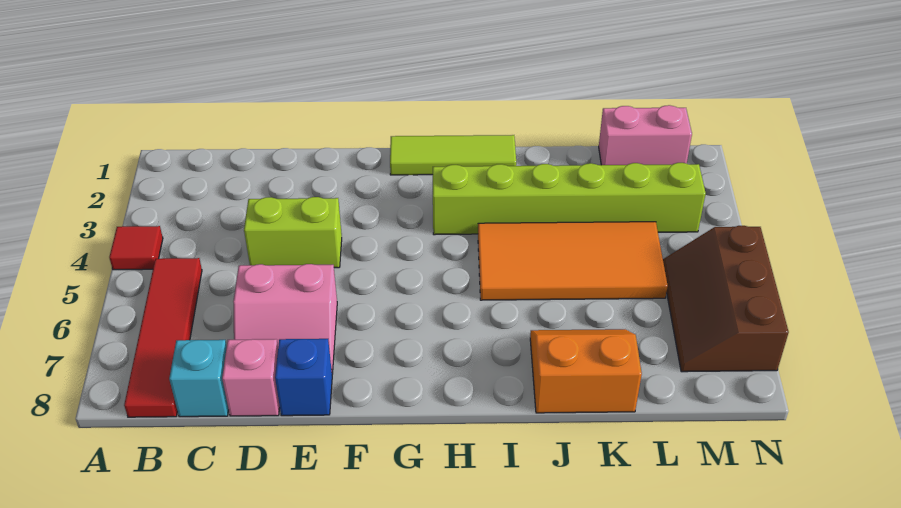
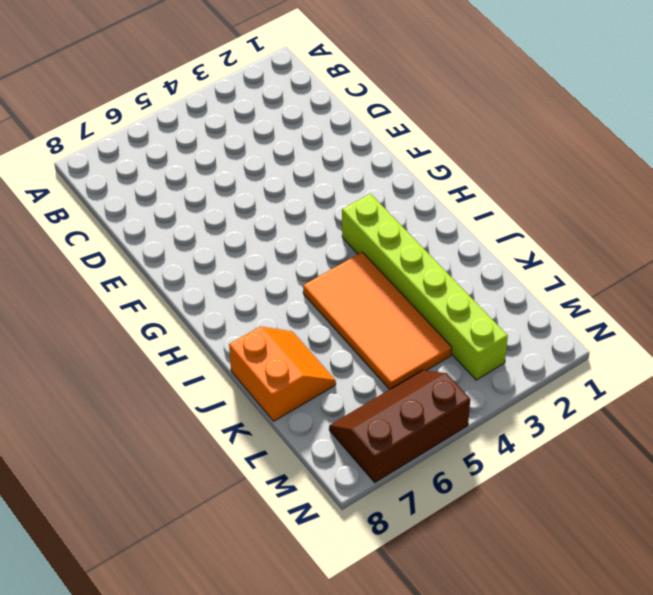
none -> red tile A4 level 1
none -> red tile B5:B8 level 1
none -> cyan brick C8 level 1

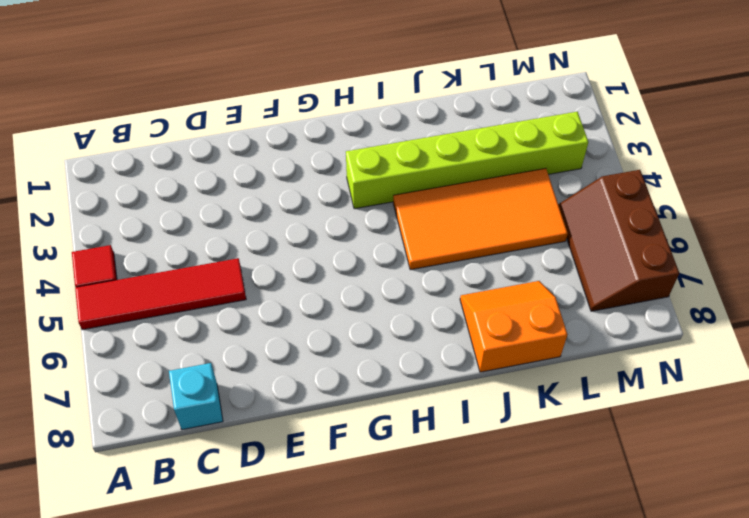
red tile A5:D5 level 1 -> red tile B5:B8 level 1
none -> lime brick D4:E4 level 1
none -> pink slope D6:E7 level 1 top 6
none -> pink brick D8 level 1

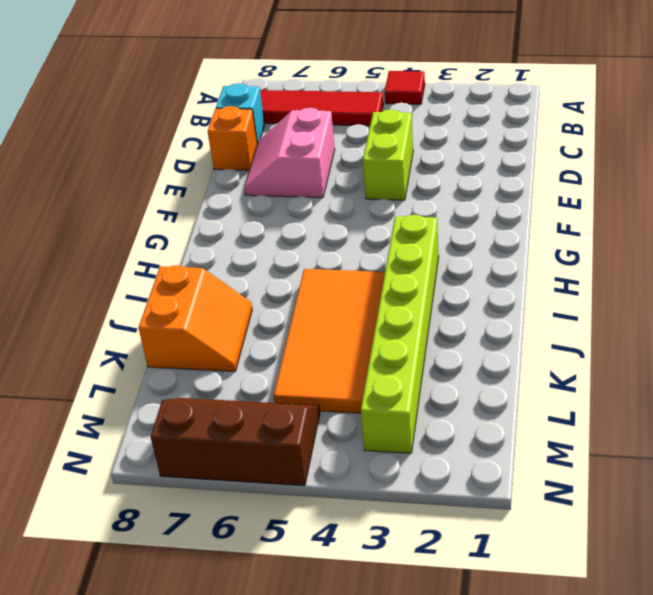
orange brick D8 level 1 -> pink brick D8 level 1
none -> blue brick E8 level 1
none -> lime tile G1:I1 level 1
none -> pink brick L1:M1 level 1

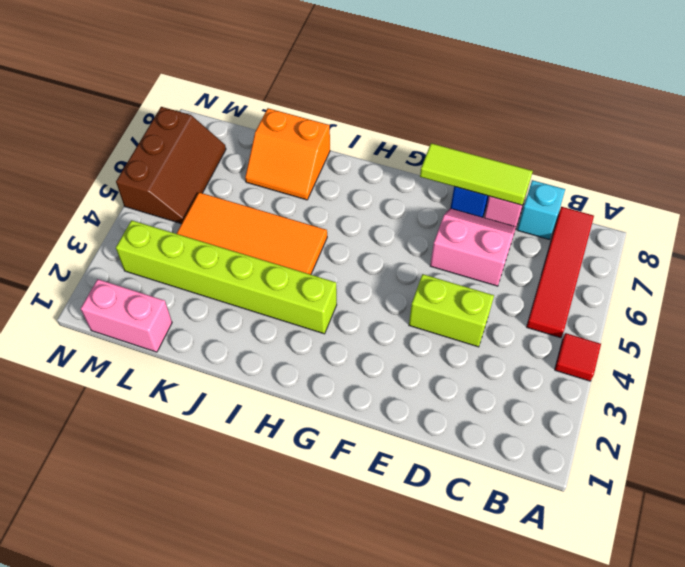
lime tile D8:F8 level 2 -> lime tile G1:I1 level 1

